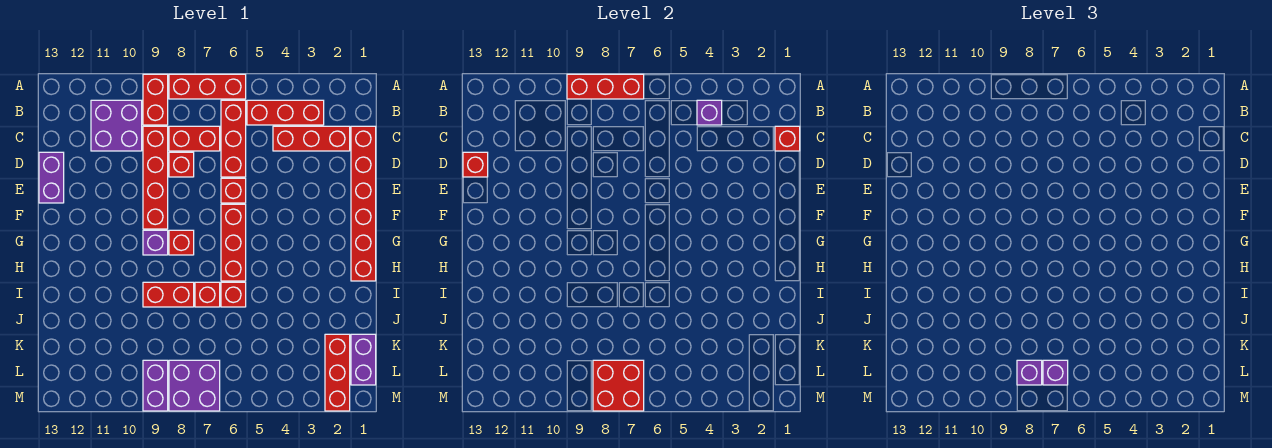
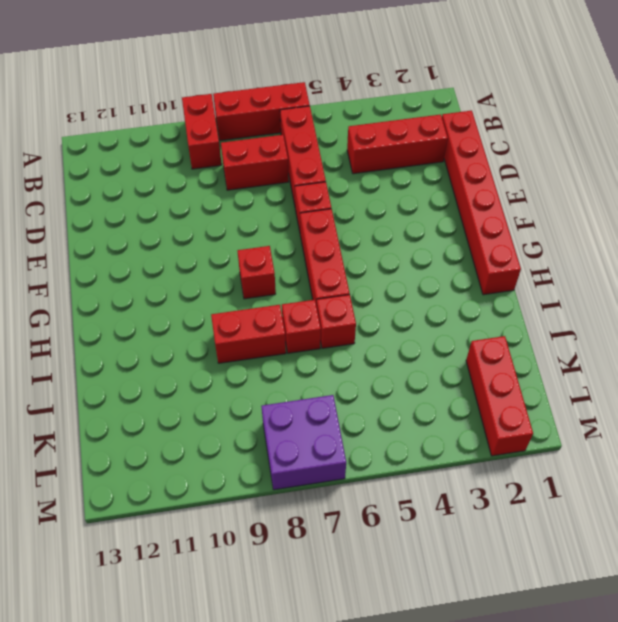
none -> red brick B3:B5 level 1
none -> purple brick B10:C11 level 1
none -> red brick C9:F9 level 1

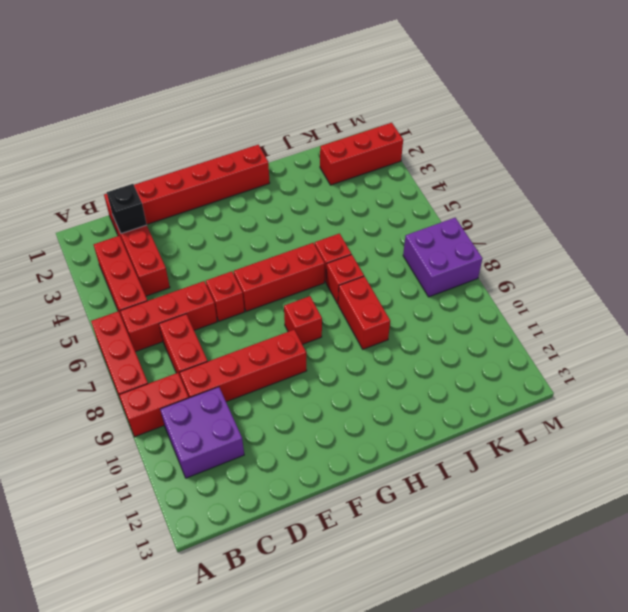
black brick C2 level 2 -> none
none -> red brick D8 level 1
none -> purple brick D13:E13 level 1
none -> purple brick G9 level 1

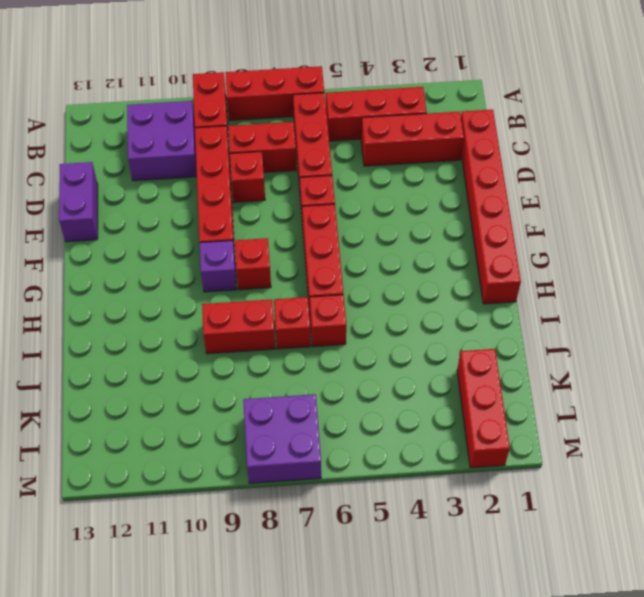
none -> purple brick K1:L1 level 1
none -> purple brick L9:M9 level 1
none -> red brick A7:A9 level 2

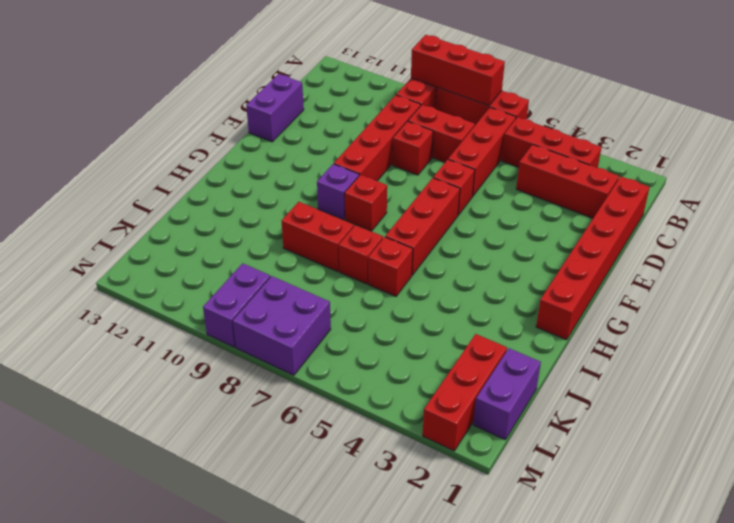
none -> purple brick B10:C11 level 1
none -> purple brick B4 level 2
none -> red brick C1 level 2

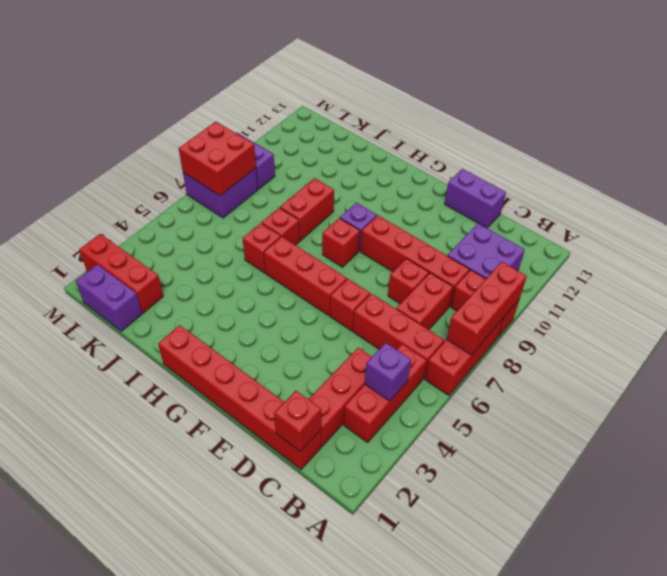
none -> red brick D13 level 2
none -> purple brick L7 level 3
none -> purple brick L8 level 3

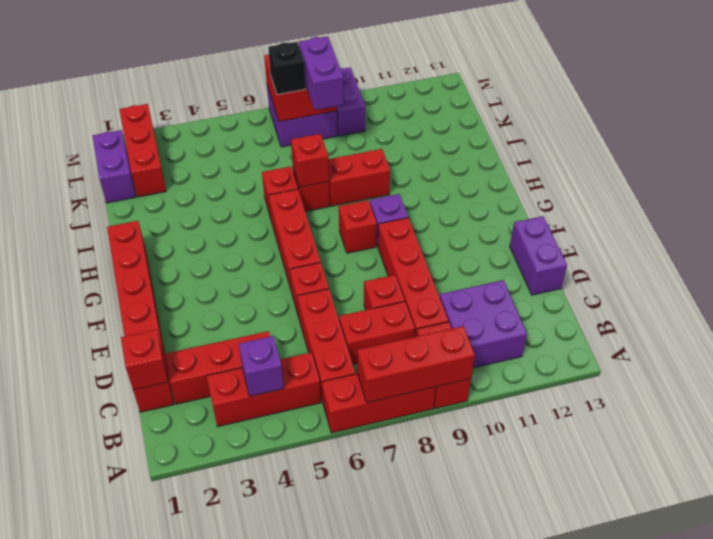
red brick I7 level 2 -> red brick D13 level 2
purple brick K8:L8 level 3 -> purple brick L8 level 3
black brick L7 level 3 -> purple brick L7 level 3

